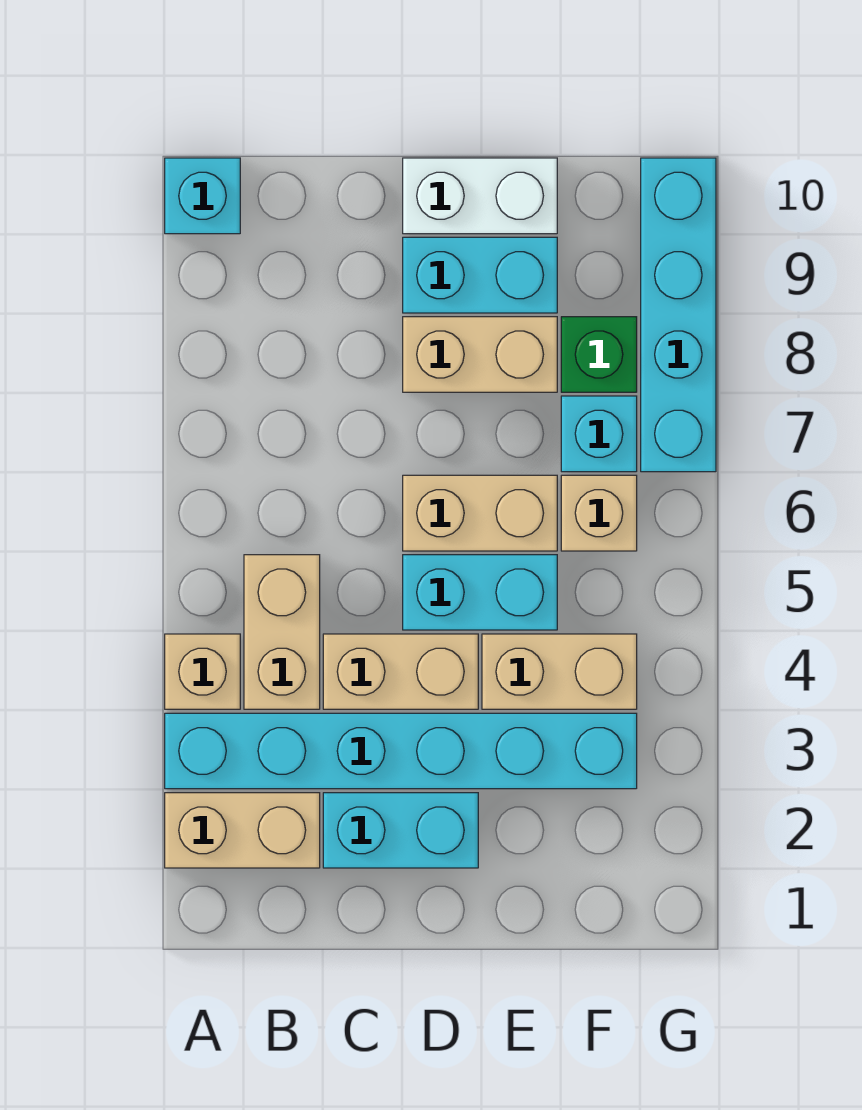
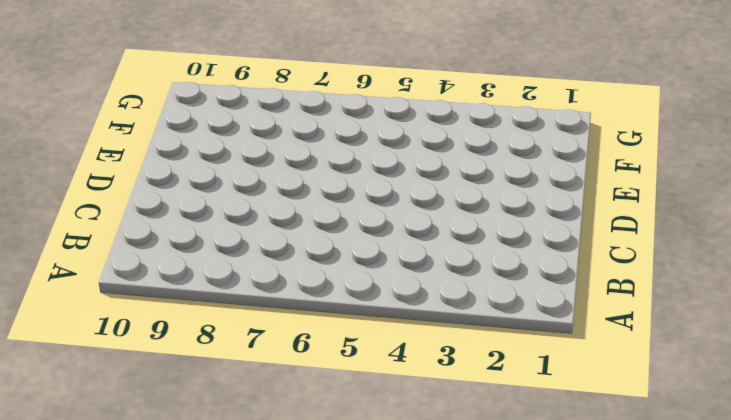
none -> tan brick A2:B2 level 1
none -> cyan brick A3:F3 level 1
none -> tan brick A4 level 1

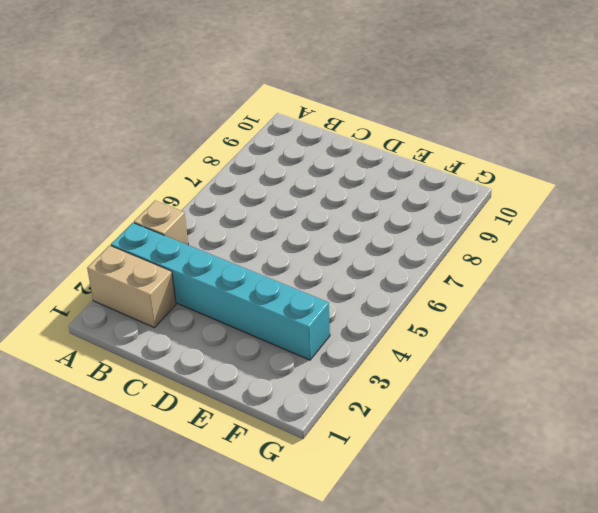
none -> cyan brick A10 level 1
none -> tan brick B4:B5 level 1
none -> cyan brick C2:D2 level 1

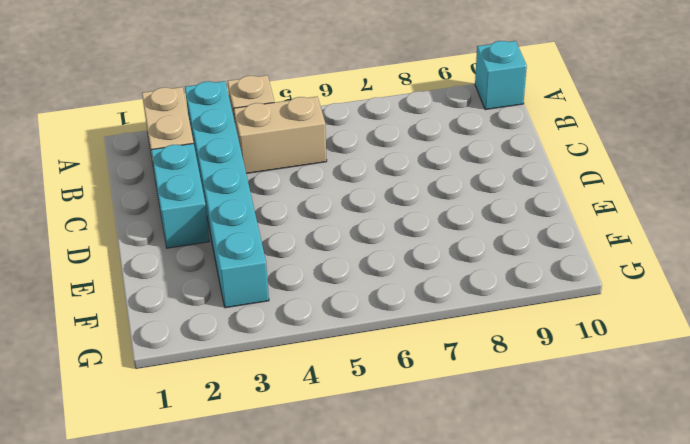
none -> tan brick C4:D4 level 1
none -> cyan brick D5:E5 level 1
none -> tan brick D6:E6 level 1

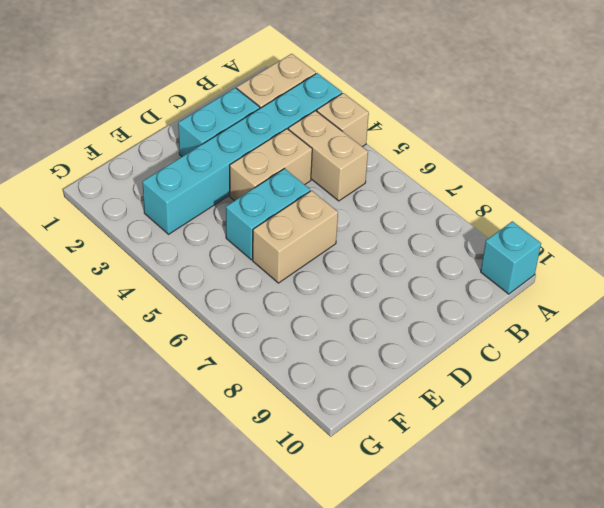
none -> tan brick D8:E8 level 1
none -> cyan brick D9:E9 level 1
none -> white brick D10:E10 level 1

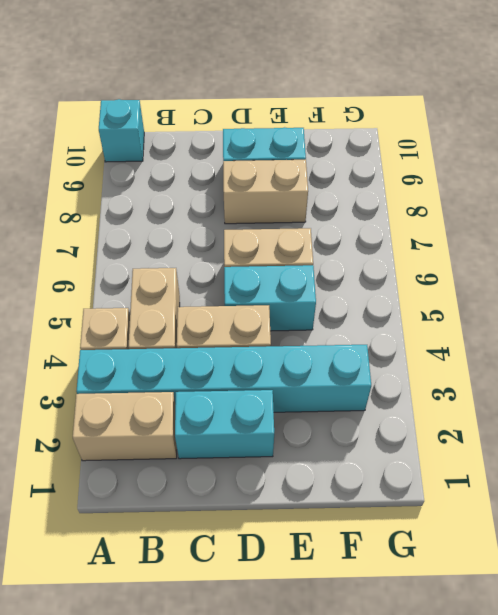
none -> white brick D10:E10 level 1
none -> tan brick E4:F4 level 1
none -> tan brick F6 level 1

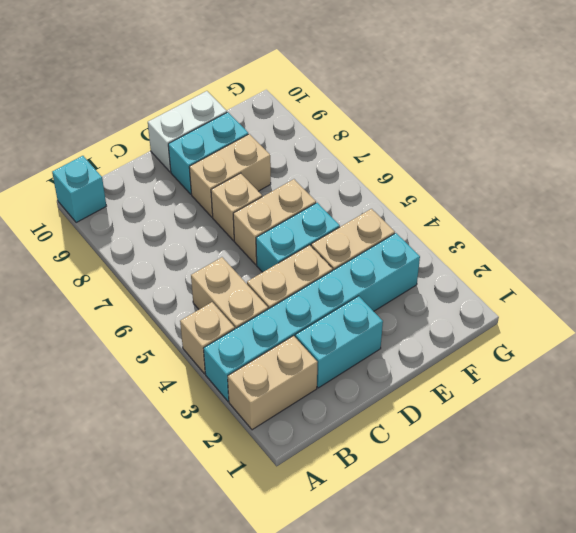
tan brick D7 level 1 -> tan brick F6 level 1
none -> cyan brick F7 level 1
none -> green brick F8 level 1
none -> cyan brick G7:G10 level 1

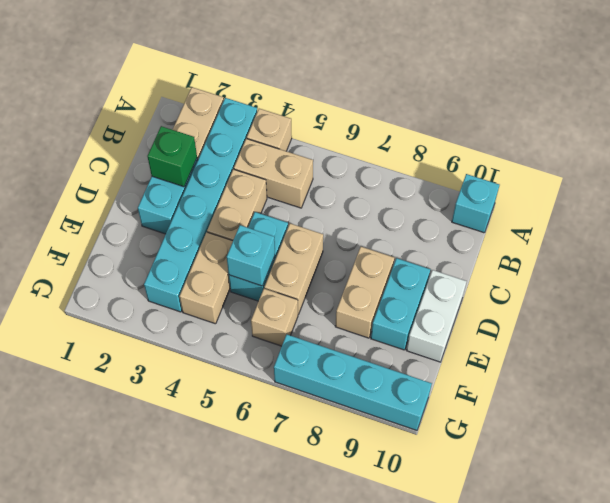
green brick C2 level 2 -> green brick F8 level 1
cyan brick E5 level 2 -> cyan brick F7 level 1

